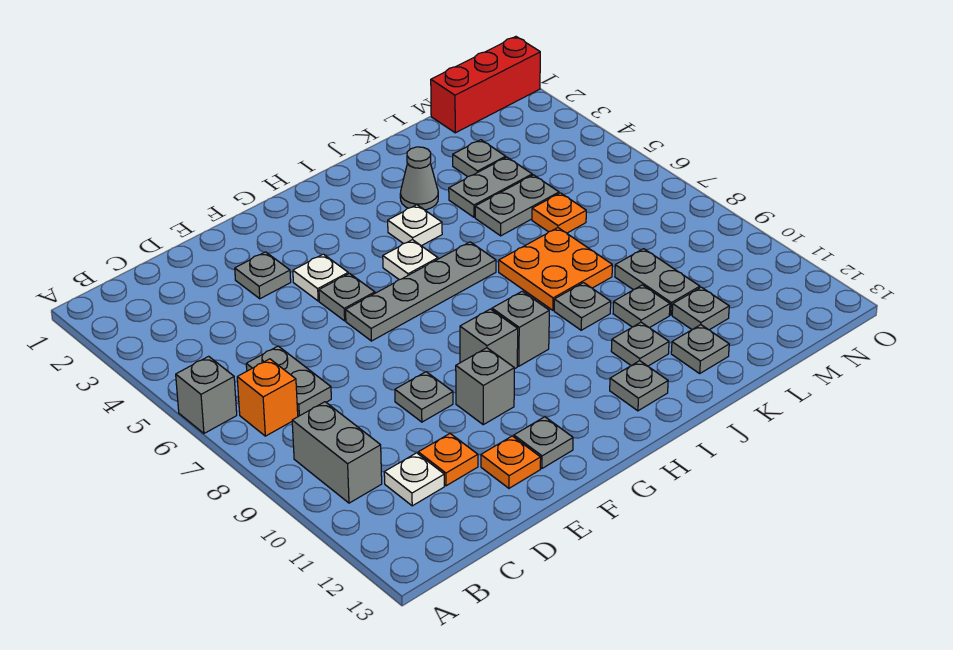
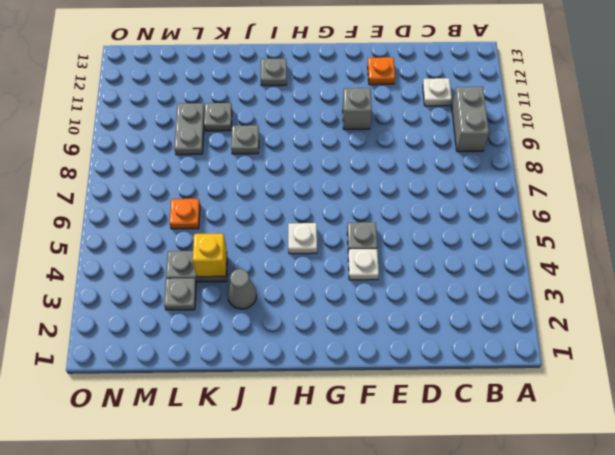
yellow brick K4 level 2 -> none
none -> grey brick A6 level 1
none -> orange brick B7 level 1
none -> grey plate C6:C7 level 1
none -> orange plate D11 level 1

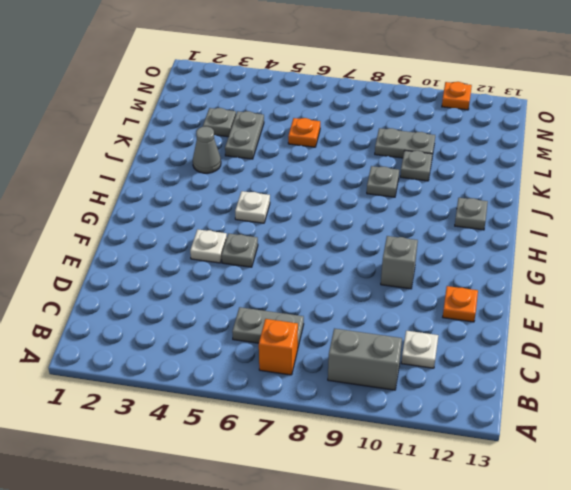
orange plate O11 level 1 -> orange plate D11 level 1
none -> grey brick A6 level 1
none -> grey plate E3 level 1
none -> grey plate E9 level 1
none -> grey plate F6:I6 level 1

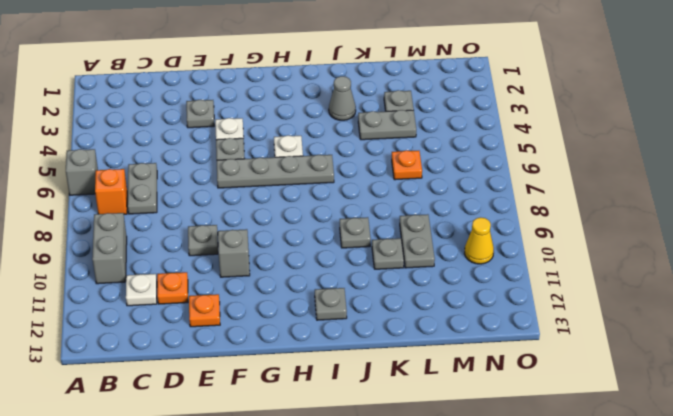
yellow cone N10 level 1 -> none
none -> grey plate F12 level 1
none -> grey brick G9 level 1
none -> grey brick H9 level 1
none -> white plate I4 level 1

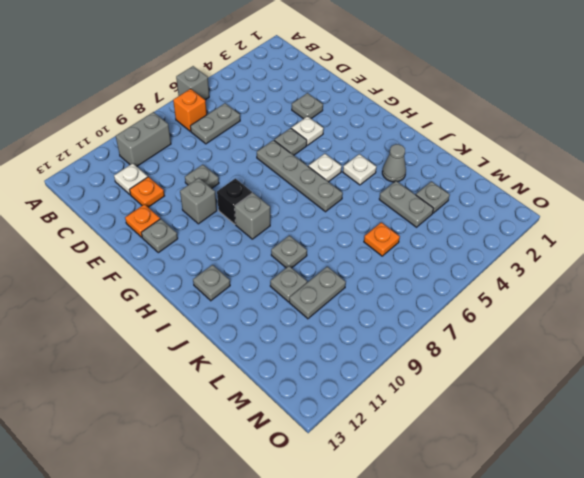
black brick G9 level 1 -> grey brick G9 level 1
none -> orange plate J7:K8 level 1
none -> grey plate J11 level 1
none -> grey plate K5:L5 level 1
none -> grey plate K12 level 1

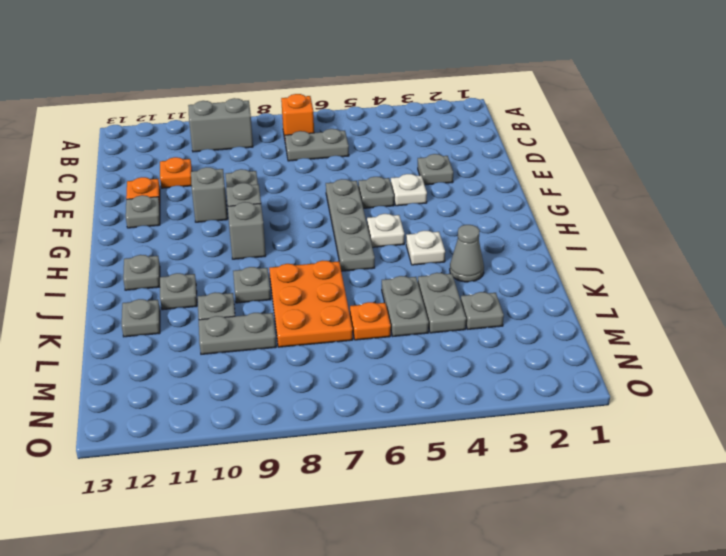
orange plate J7:L8 level 1 -> orange plate J7:K8 level 1
none -> grey brick A6 level 1
none -> white plate C11 level 1
none -> grey plate L11 level 1
none -> red brick M1:O1 level 1

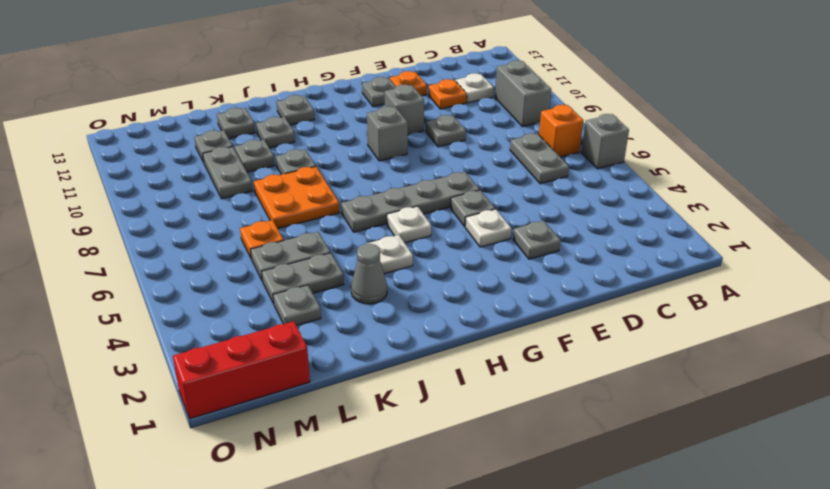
none -> grey brick H9 level 1

